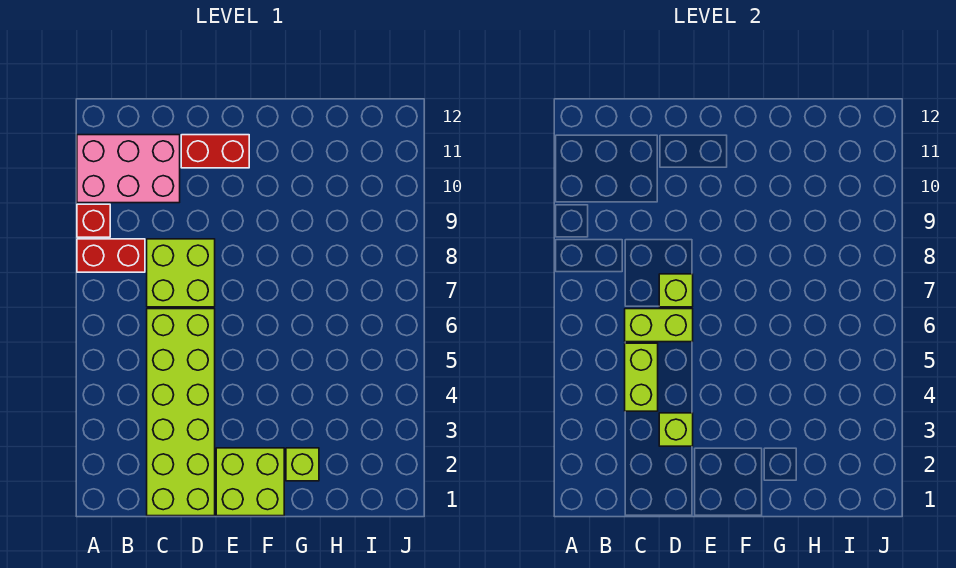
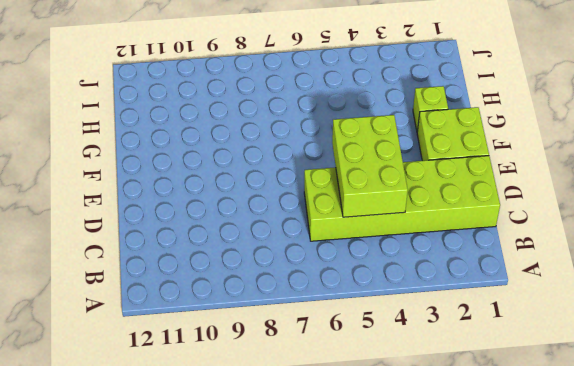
lime brick C4:E5 level 2 -> lime brick C4:C5 level 2
none -> red brick A8:B8 level 1
none -> red brick A9 level 1
none -> pink brick A10:C11 level 1

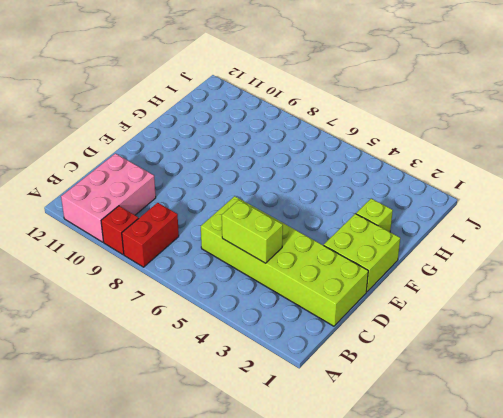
none -> lime brick C7:D8 level 1
none -> red brick D11:E11 level 1
none -> lime brick C6:D6 level 2

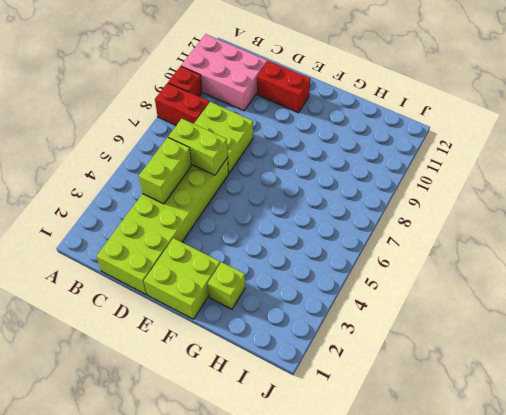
none -> lime brick D3 level 2
none -> lime brick D7 level 2

